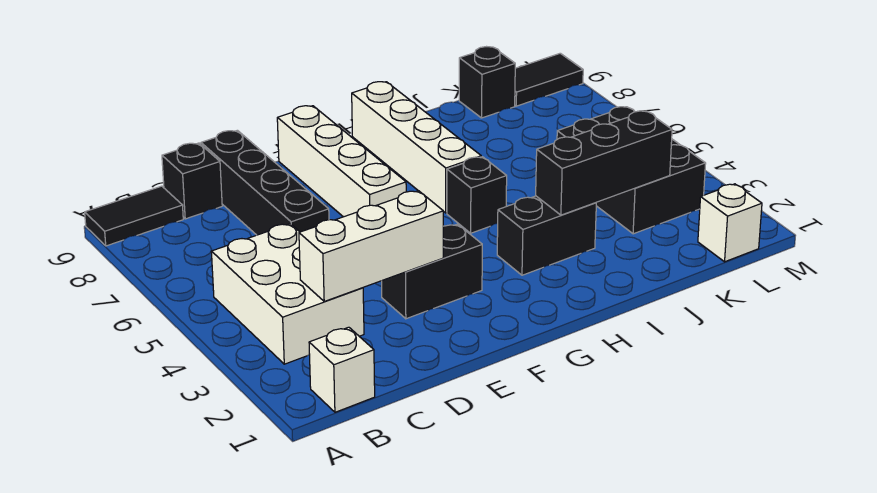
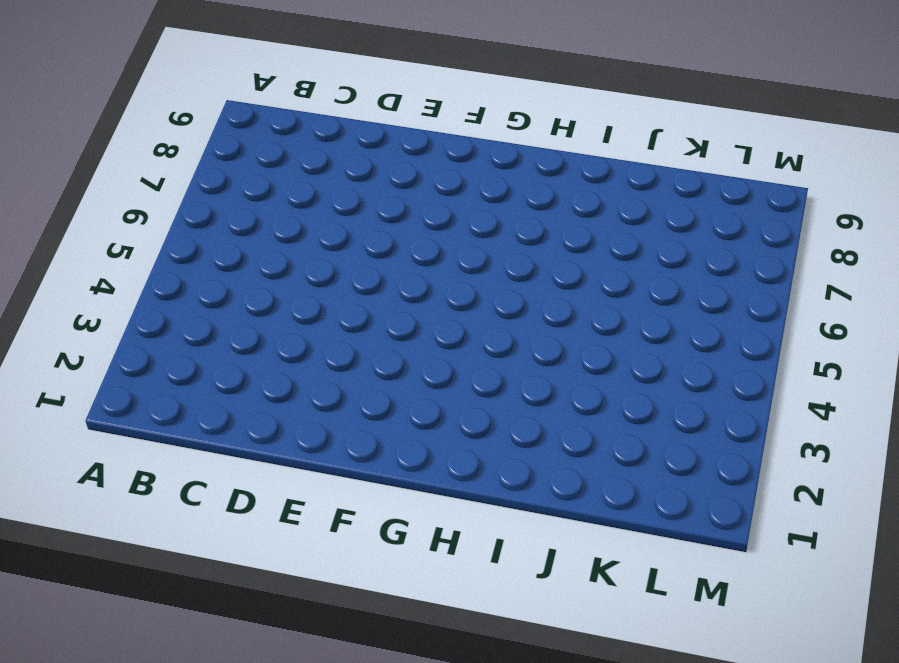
none -> black tile A9:B9 level 1
none -> white brick B1 level 1
none -> white brick B3:C5 level 1

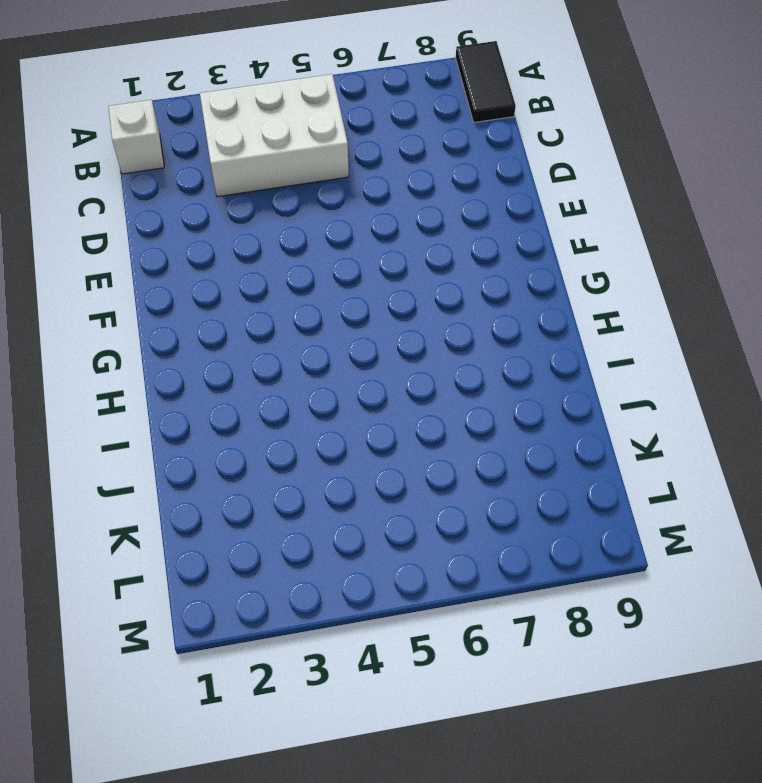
none -> black brick C9 level 1
none -> black brick D6:D9 level 1
none -> black brick E3:F3 level 1

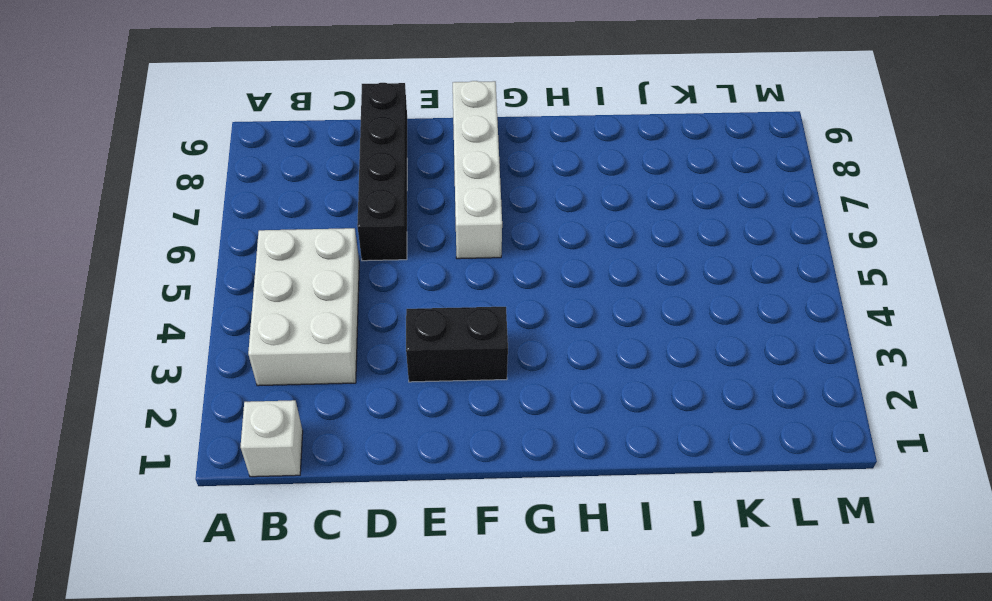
none -> black tile A9:B9 level 1
none -> black brick C9 level 1
none -> black brick H3:I3 level 1

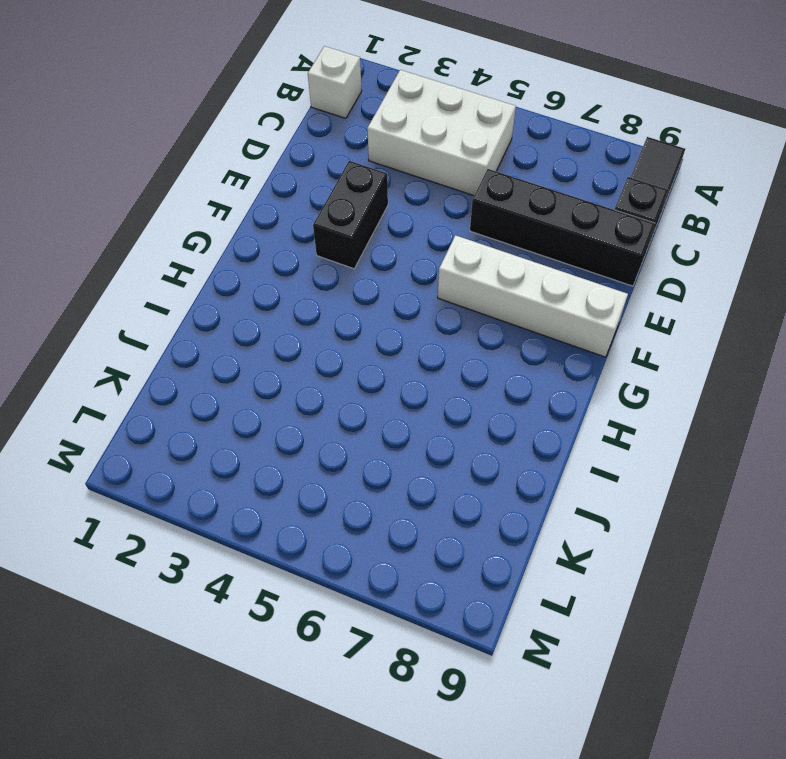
none -> black brick H3:I3 level 1
none -> black brick H5 level 1
none -> white brick H6:H9 level 1

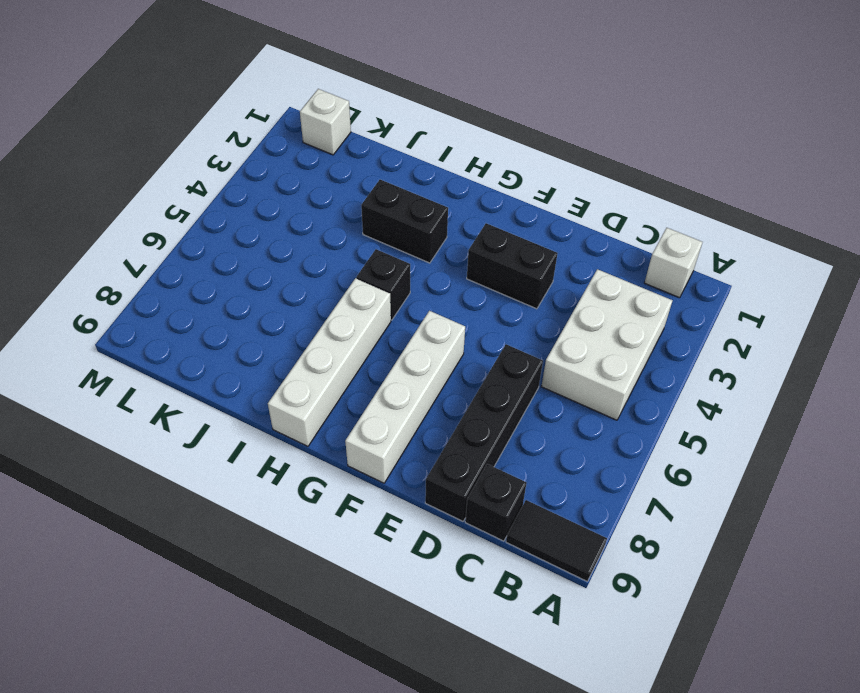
none -> black brick K3:L5 level 1
none -> black brick K9 level 1
none -> black tile L9:M9 level 1

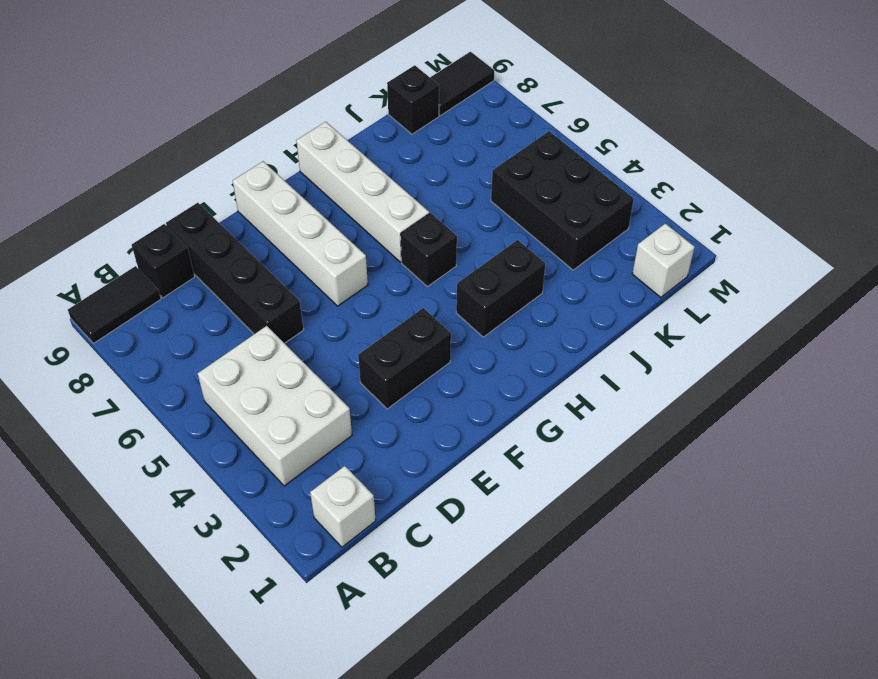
none -> white brick C3:E3 level 2
none -> black brick I3:K3 level 2

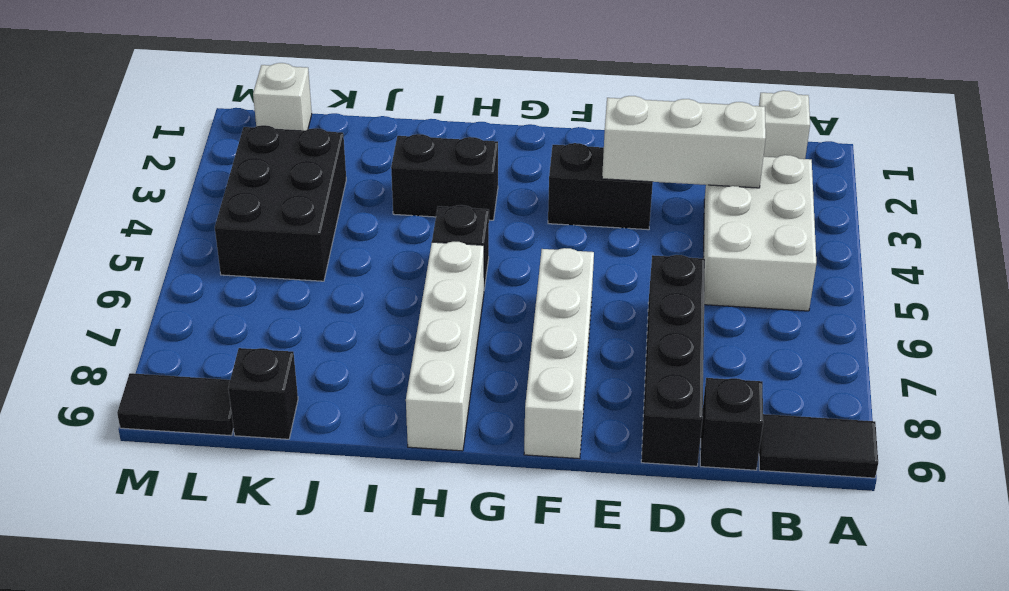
none -> black brick I3:K3 level 2

